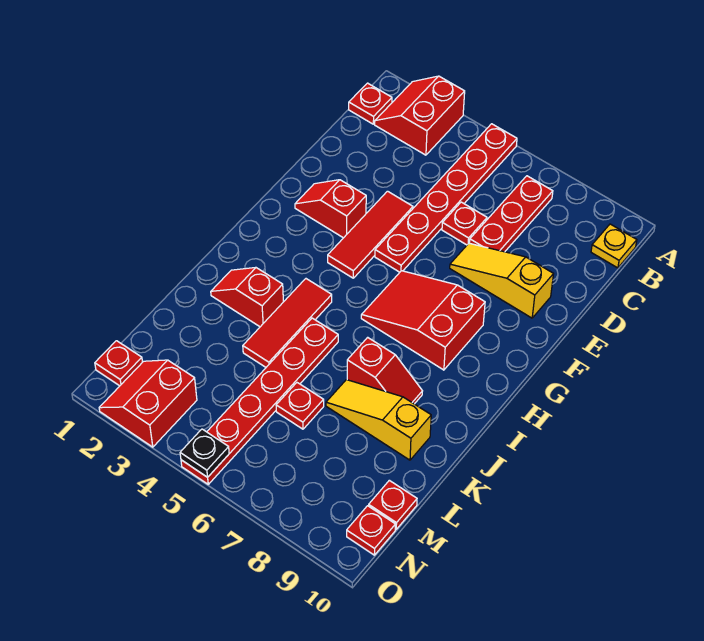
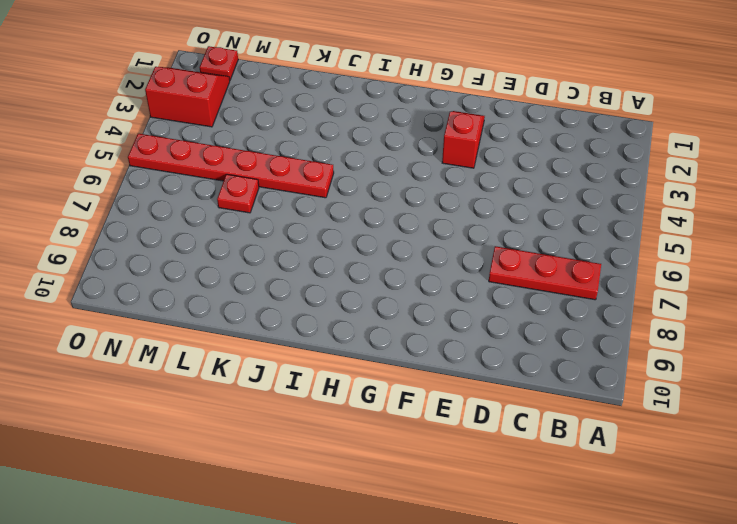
none -> red slope A2:B3 level 1 top 3
none -> red plate A5:F5 level 1
none -> red plate B1 level 1

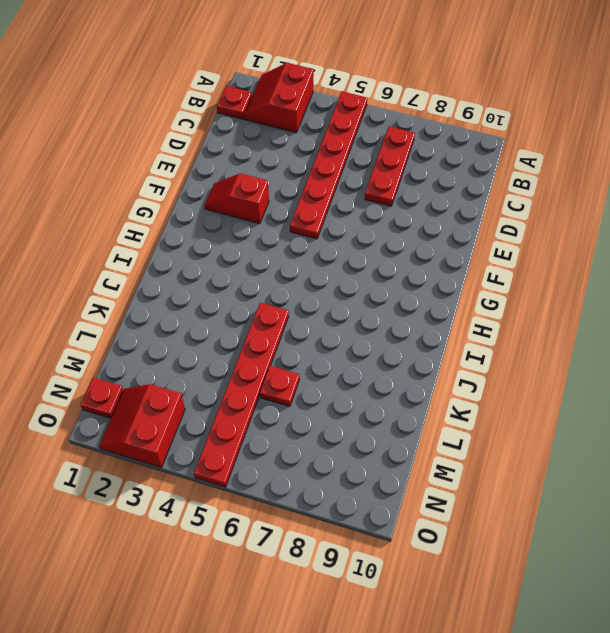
none -> yellow plate B10 level 1
none -> red plate D6 level 1
none -> red tile E4:G4 level 1

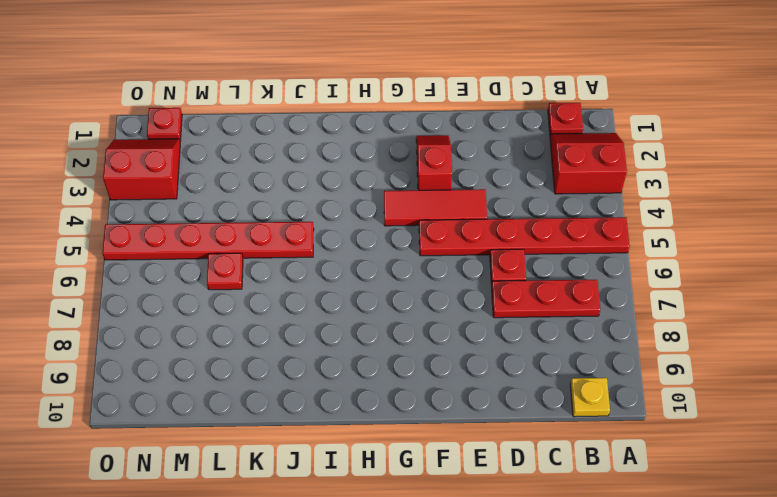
none -> yellow slope E7:E9 level 1 top 9
none -> red slope G6:H8 level 1 top 8
none -> red tile I4:K4 level 1

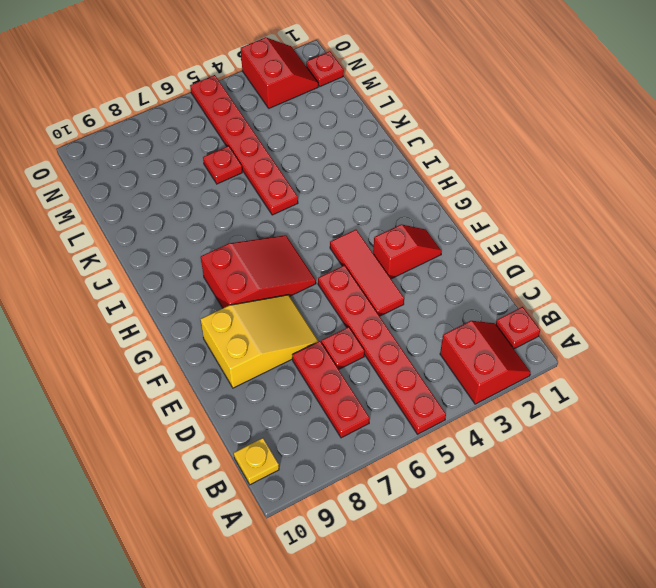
yellow slope E7:F9 level 1 top 9 -> yellow slope E7:E9 level 1 top 9
none -> red tile I4:K4 level 1
none -> red slope J2:J3 level 1 top 3
none -> red slope J7:J8 level 1 top 7

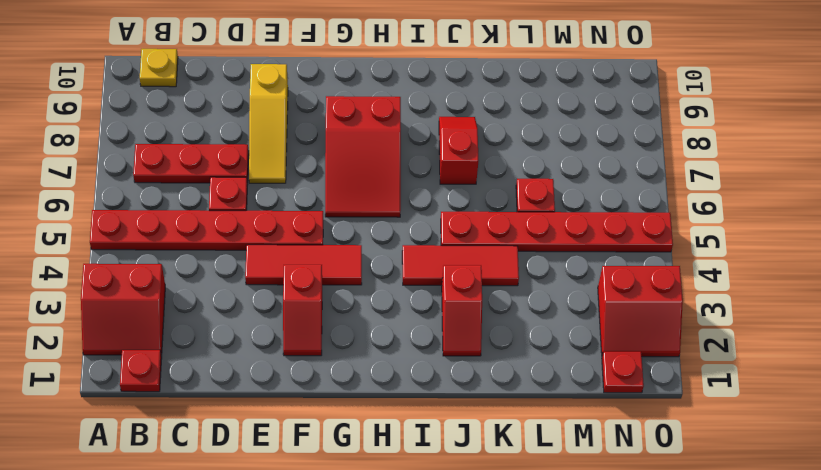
none -> yellow slope K7:K9 level 1 top 9
none -> red plate M10 level 1
none -> red plate N10 level 1

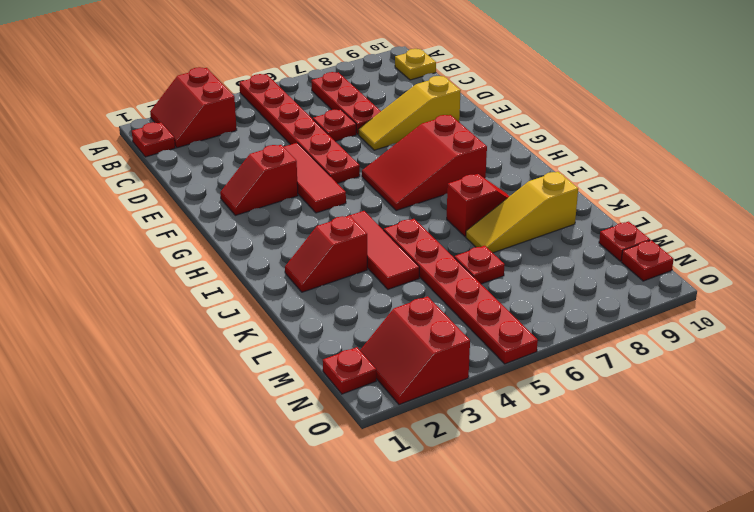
none -> black plate O5 level 2

